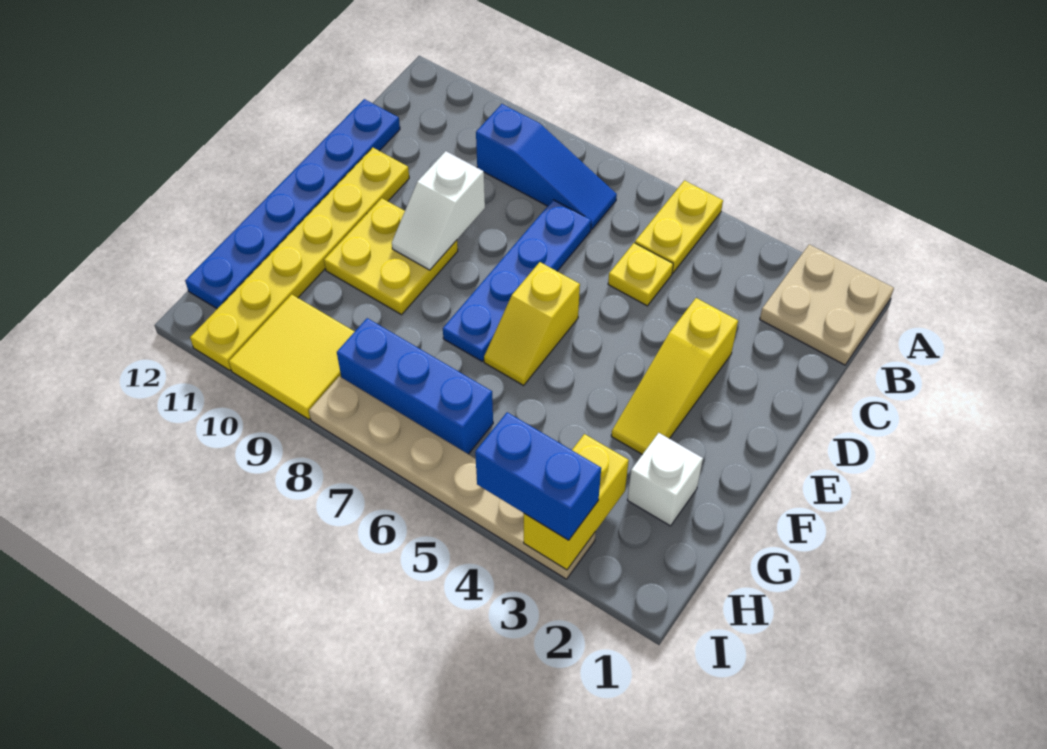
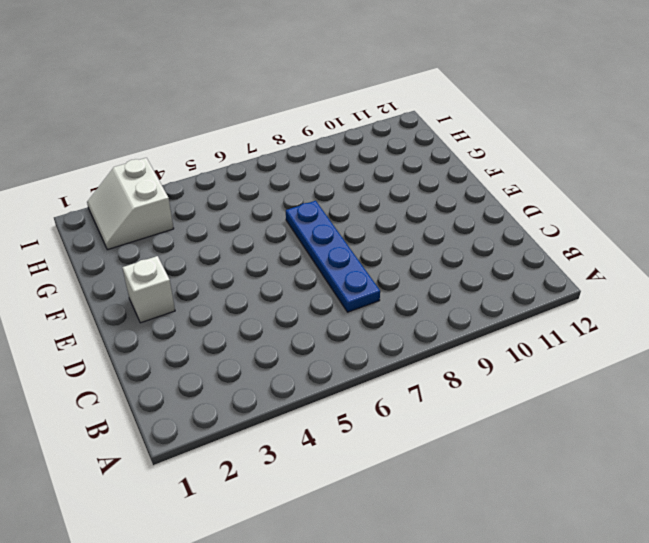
white brick E2 level 1 -> white brick G2 level 1
white slope H2:I3 level 1 top 3 -> tan plate I3:I8 level 1
none -> tan plate A1:B2 level 1
none -> yellow plate A5:B5 level 1
none -> blue slope B7:B9 level 1 top 9

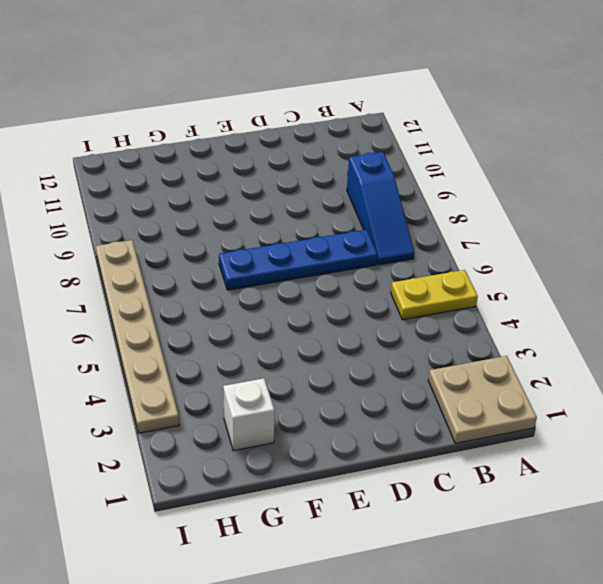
none -> yellow plate C5 level 1
none -> blue plate C12:H12 level 1
none -> yellow slope D3:F3 level 1 top D

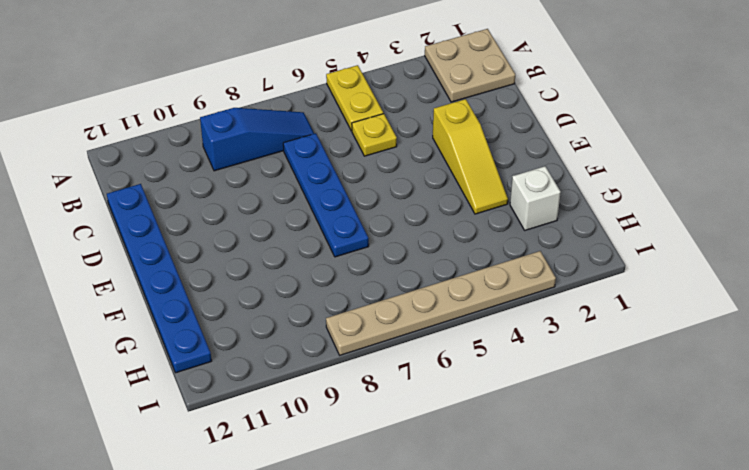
none -> yellow plate D11:I11 level 1
none -> yellow slope E6:F6 level 1 top E
none -> yellow plate E9:F10 level 1

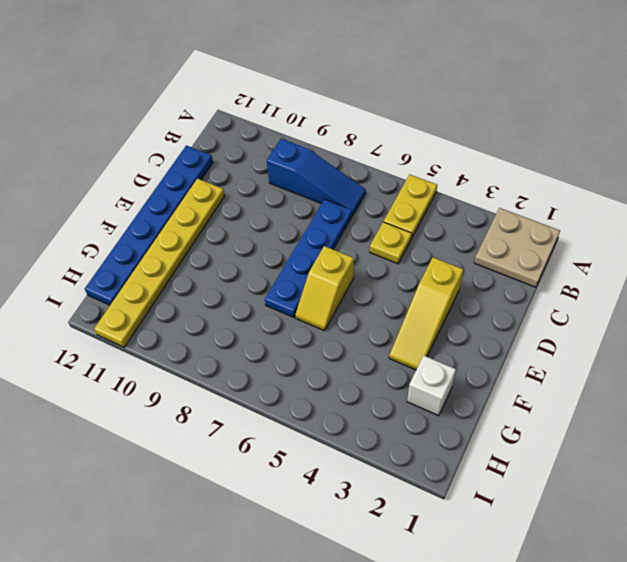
none -> yellow plate E9:F10 level 1
none -> blue brick H6:H8 level 1
none -> yellow tile H9:I10 level 1

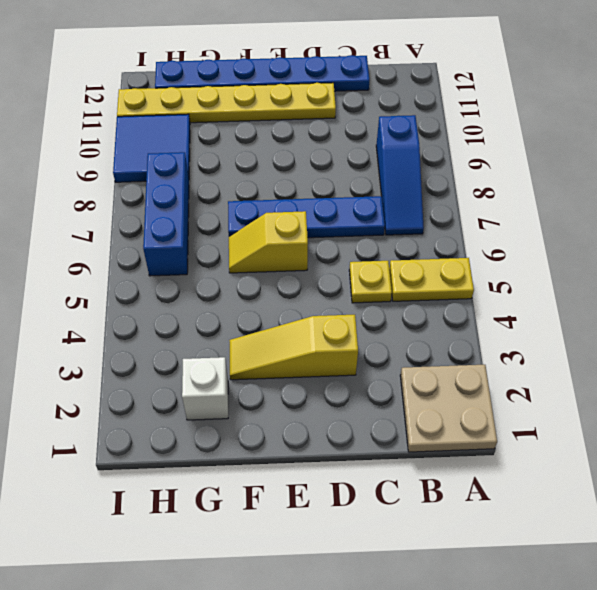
blue tile H9:I10 level 1 -> yellow tile H9:I10 level 1
none -> yellow plate E9:F10 level 1
none -> tan plate I3:I8 level 1
none -> white slope D9:E9 level 2 top D

